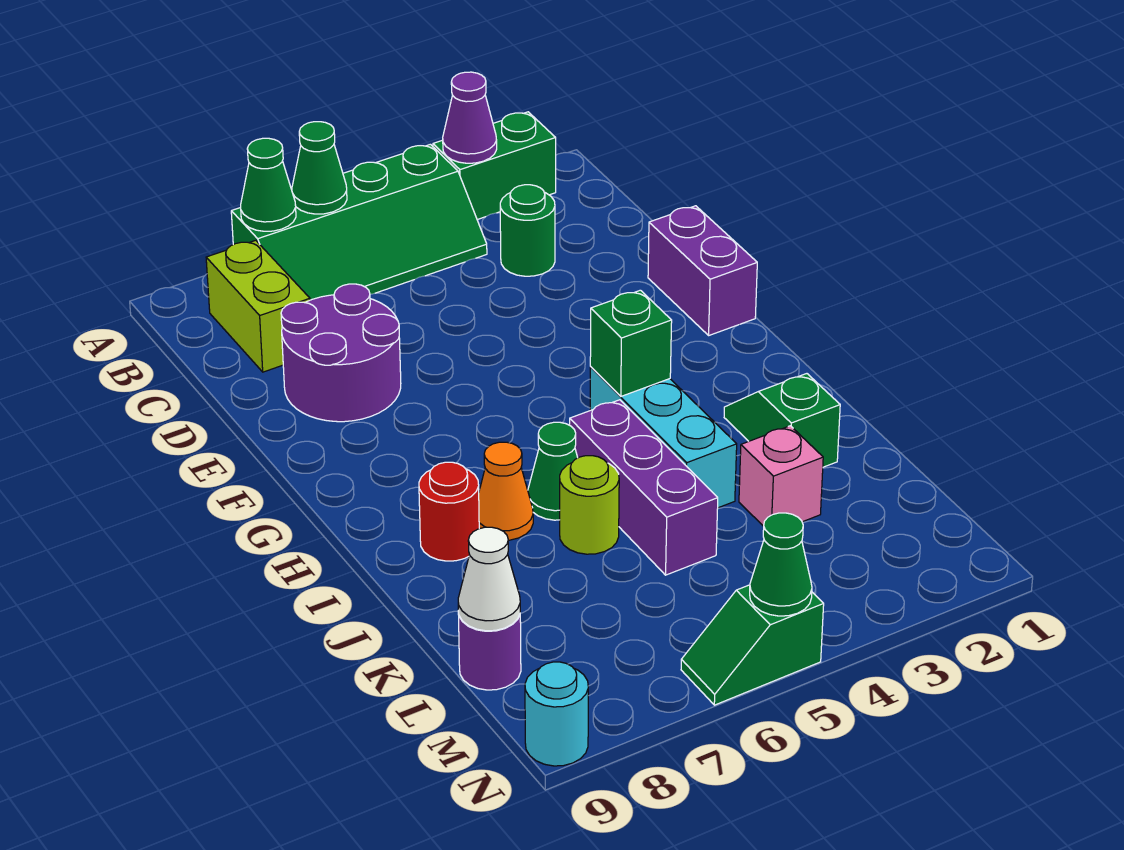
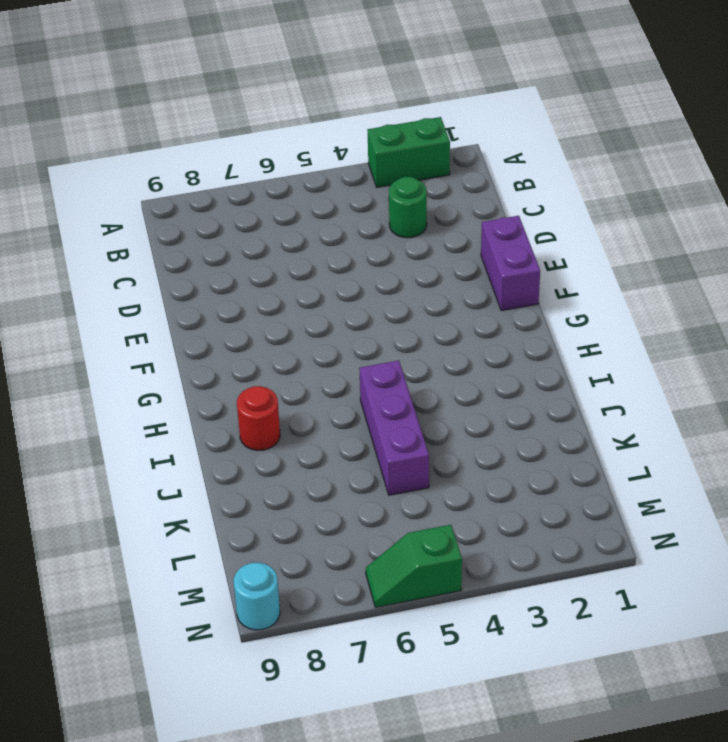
none -> green slope A4:B7 level 1 top A
none -> lime brick B8:C8 level 1
none -> purple round brick D7:E8 level 1

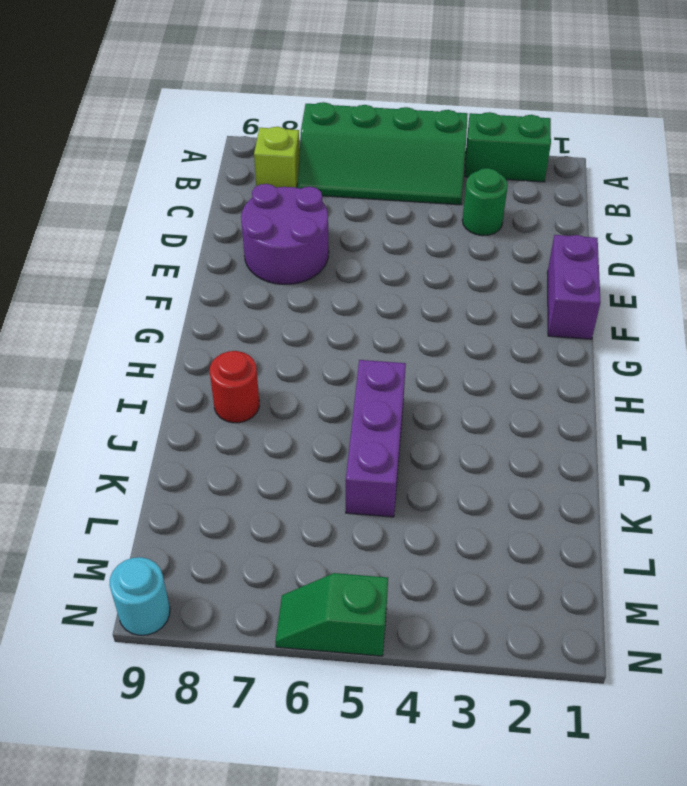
lime brick B8 level 1 -> lime brick B8:C8 level 1
none -> cyan brick H4:J4 level 1
none -> green slope I2:J2 level 1 top J
none -> green cone I6 level 1

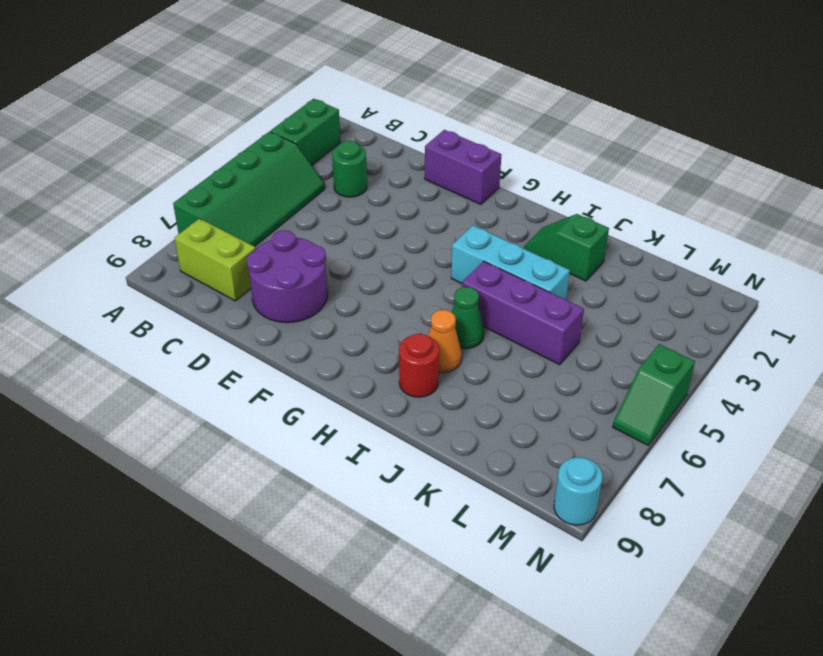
none -> lime round brick J6 level 1
none -> pink brick K3 level 1
none -> purple round brick L9 level 1

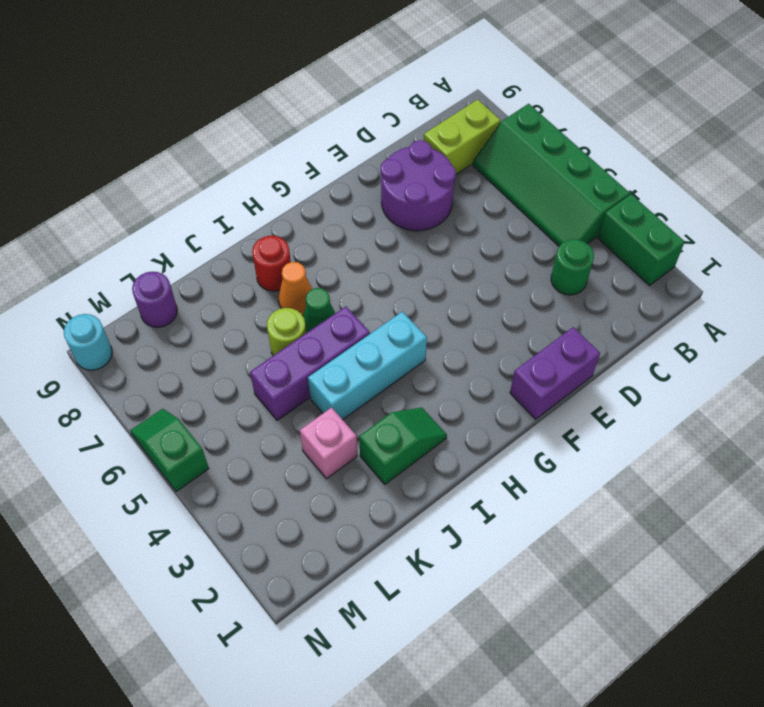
none -> purple cone A3 level 2
none -> green cone A6 level 2
none -> green cone A7 level 2

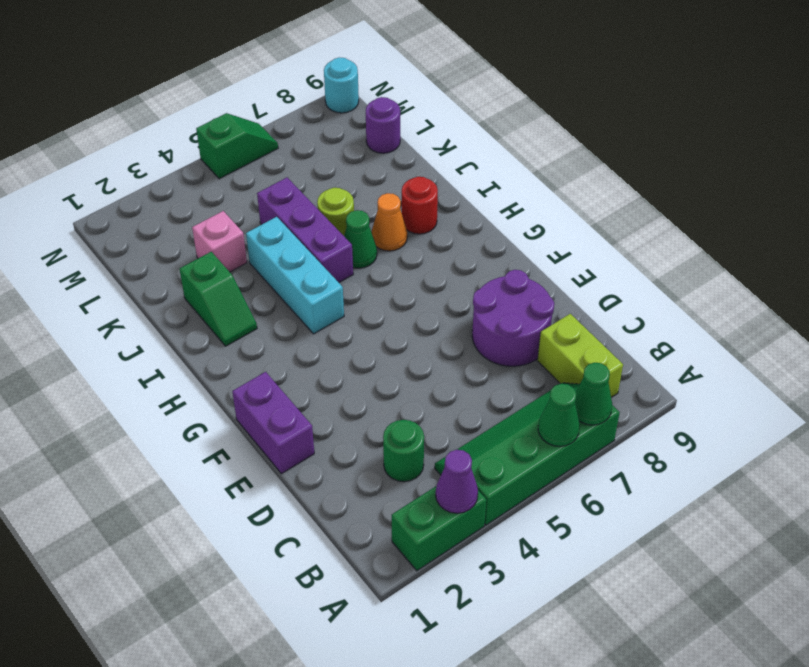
none -> green brick H4 level 2
none -> white cone L9 level 2
none -> green cone N5 level 2

